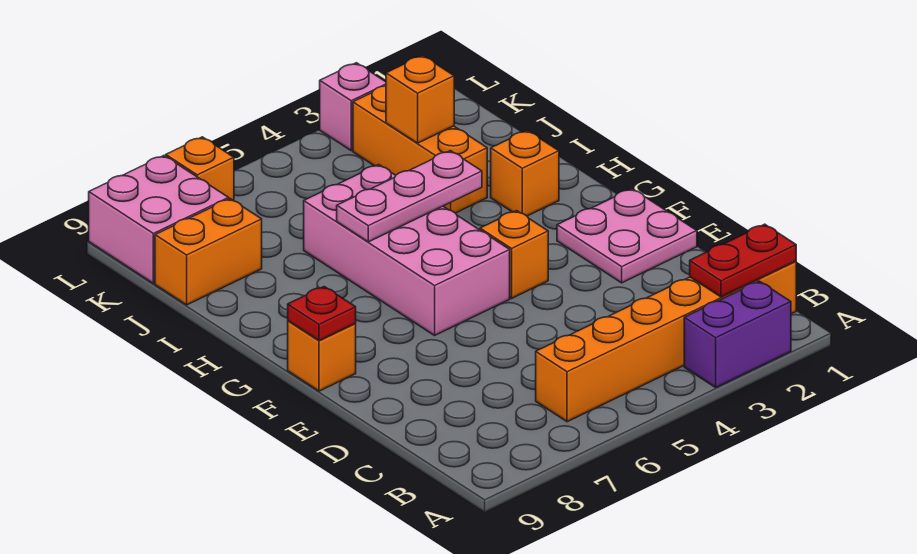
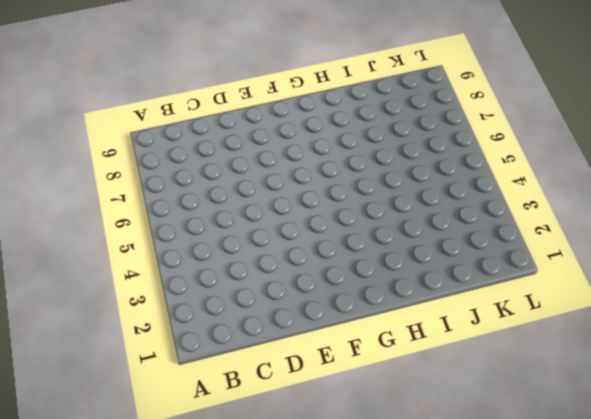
none -> purple brick A2:A3 level 1
none -> orange brick B1:B6 level 1
none -> pink plate E1:F2 level 1

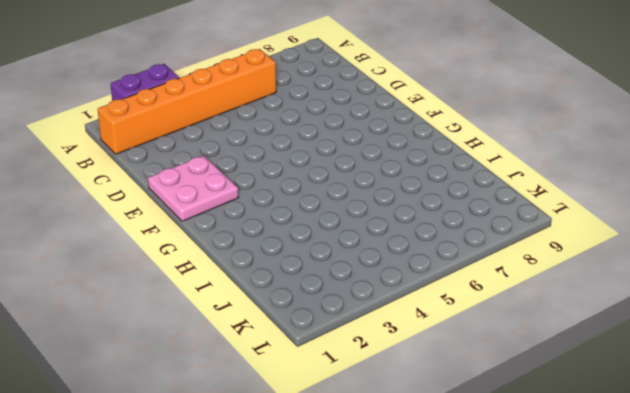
none -> orange brick F4 level 1
none -> pink brick F5:I6 level 1
none -> orange brick F9 level 1

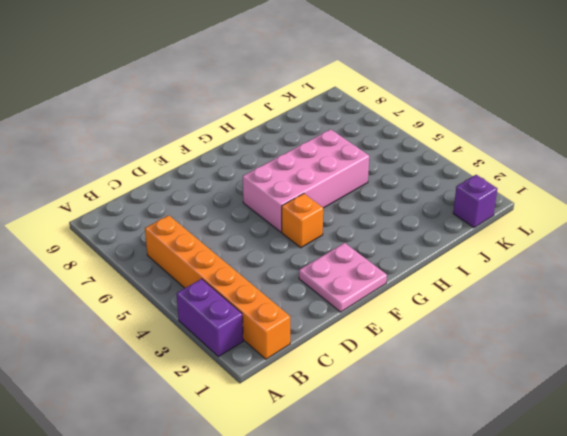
purple brick K1 level 1 -> none
none -> orange brick F9 level 1
none -> orange brick H2 level 1
none -> orange brick I3:K3 level 1

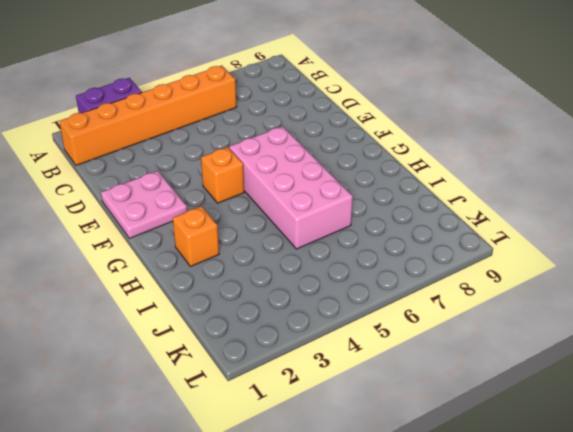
none -> orange brick F9 level 1
none -> orange brick I3:K3 level 1
none -> orange brick J8:J9 level 1

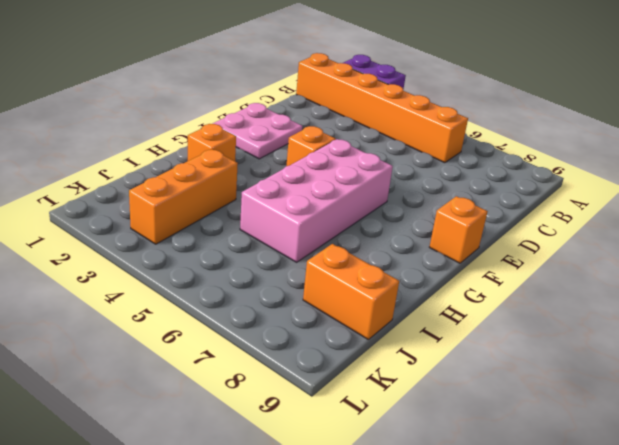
none -> pink brick K8:L9 level 1
none -> pink brick L3 level 1
none -> orange brick L7 level 1

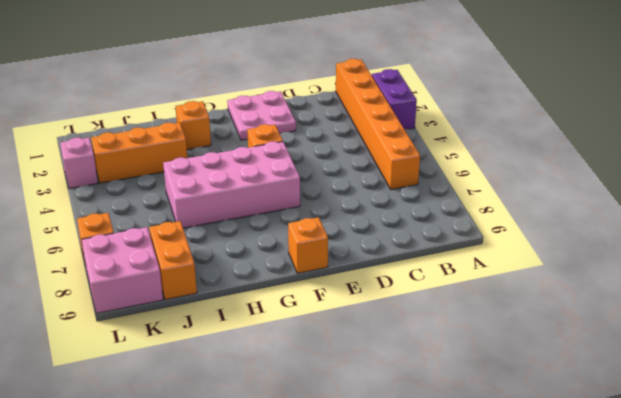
none -> red plate B1:B2 level 2
none -> red plate F9 level 2
none -> pink plate H4:H6 level 2

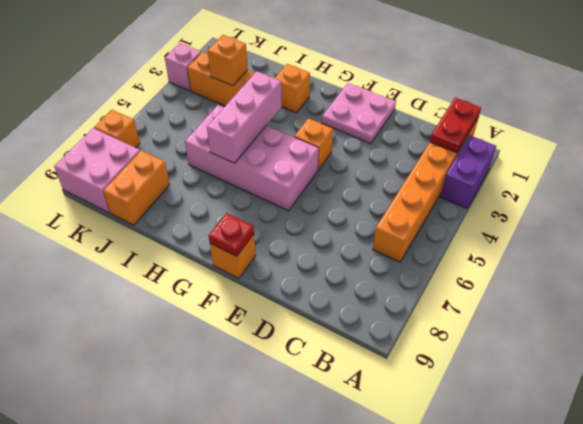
pink brick H4:H6 level 2 -> pink plate H4:H6 level 2

